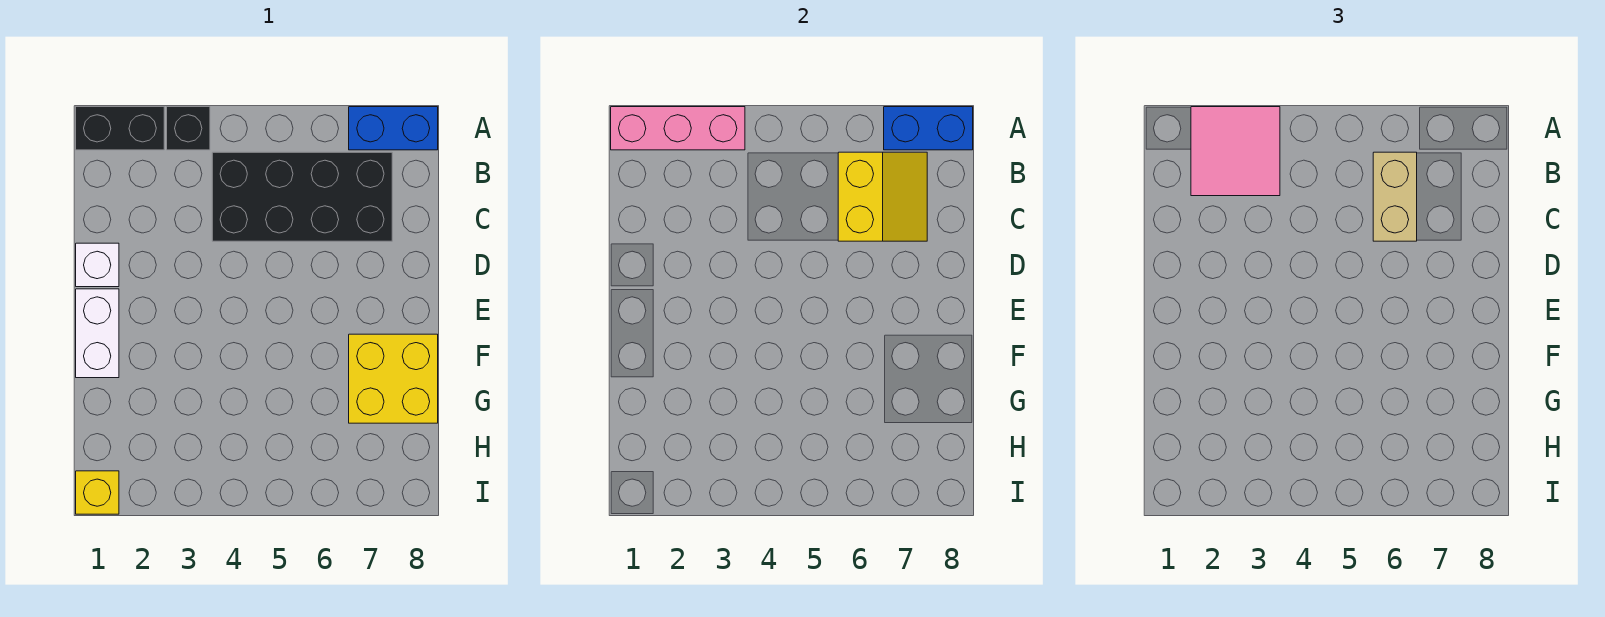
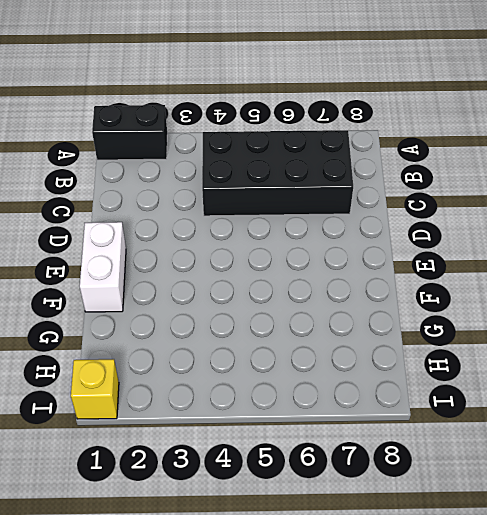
none -> black brick A3 level 1
none -> blue brick A7:A8 level 1
none -> white brick D1 level 1

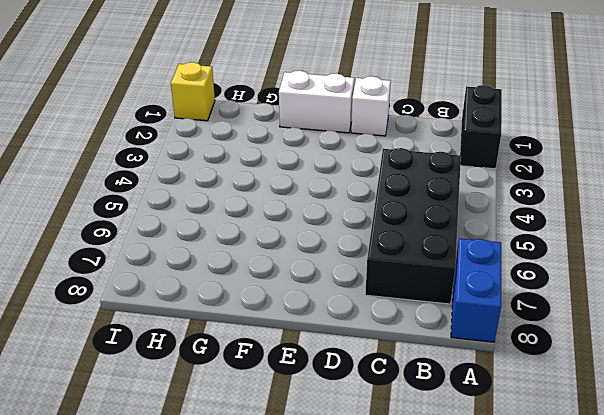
none -> black brick A3 level 1
none -> yellow brick F7:G8 level 1
none -> pink brick A1:A3 level 2

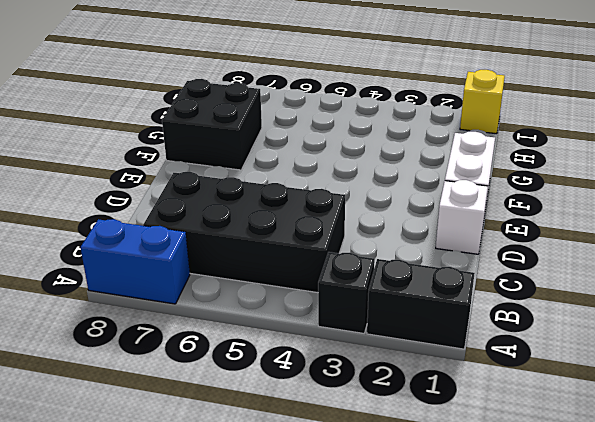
black brick F7:G8 level 1 -> yellow brick F7:G8 level 1
none -> pink brick A1:A3 level 2
none -> blue brick A7:A8 level 2
none -> yellow slope B6:C7 level 2 top 6

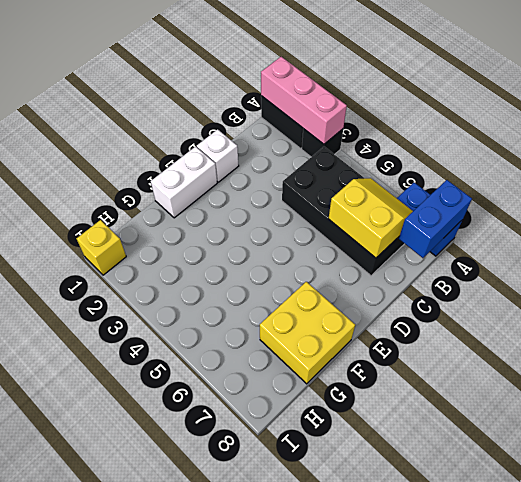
blue brick A8:B8 level 2 -> blue brick A7:A8 level 2
yellow slope B6:C7 level 2 top C -> yellow slope B6:C7 level 2 top 6
none -> pink tile A2:B3 level 3
none -> tan brick B6:C6 level 3

